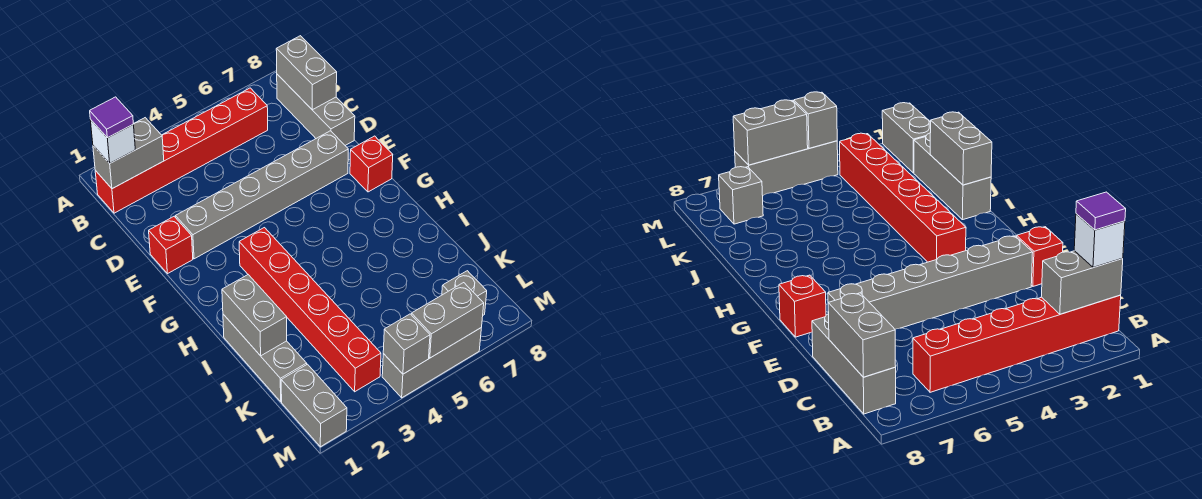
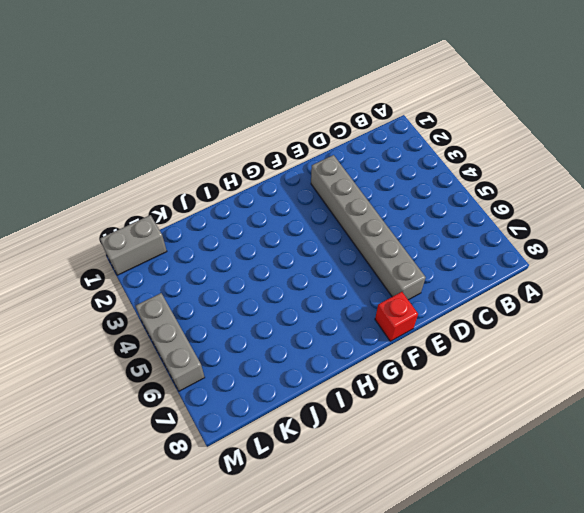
none -> red brick B1:B6 level 1
none -> grey brick B8:D8 level 1
none -> red brick E1 level 1

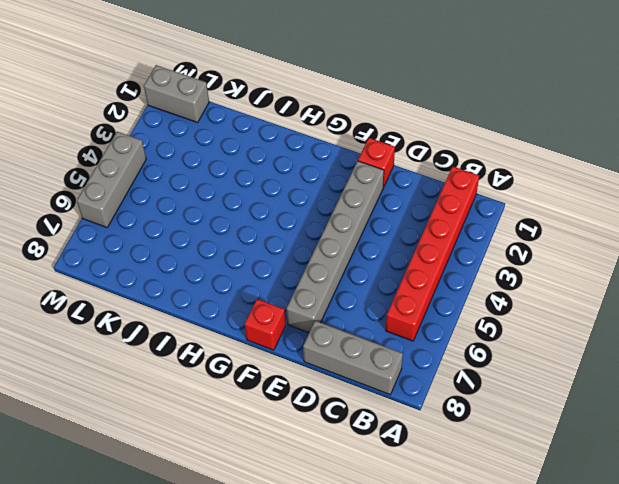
none -> red brick G3:L3 level 1
none -> grey brick I1:K1 level 1
none -> grey brick L7 level 1

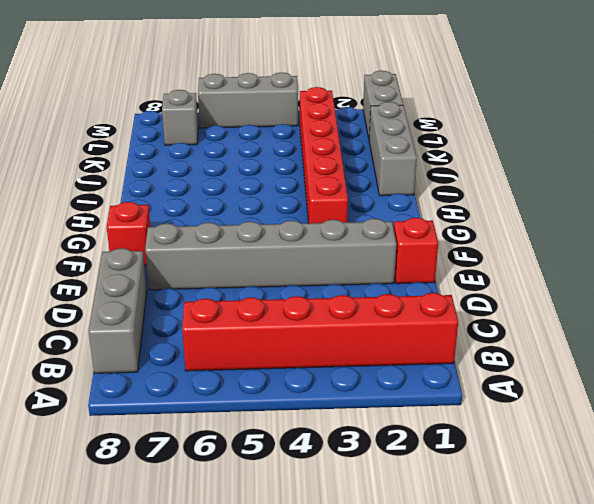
none -> grey brick B1:B2 level 2
none -> grey brick B8:C8 level 2
none -> grey brick I1:J1 level 2

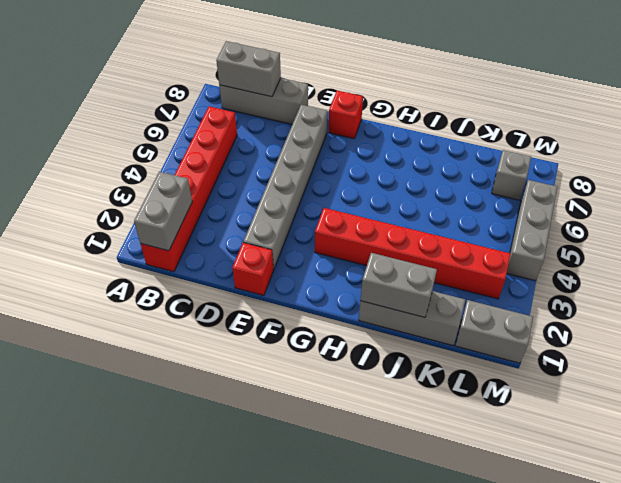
none -> grey brick M4 level 2
none -> grey brick M5:M6 level 2
none -> white brick B1 level 3

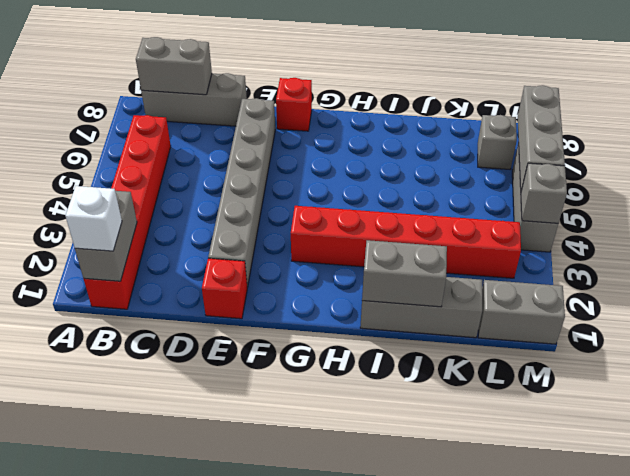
grey brick M5:M7 level 2 -> grey brick M5:M6 level 2
none -> purple tile B1 level 4

